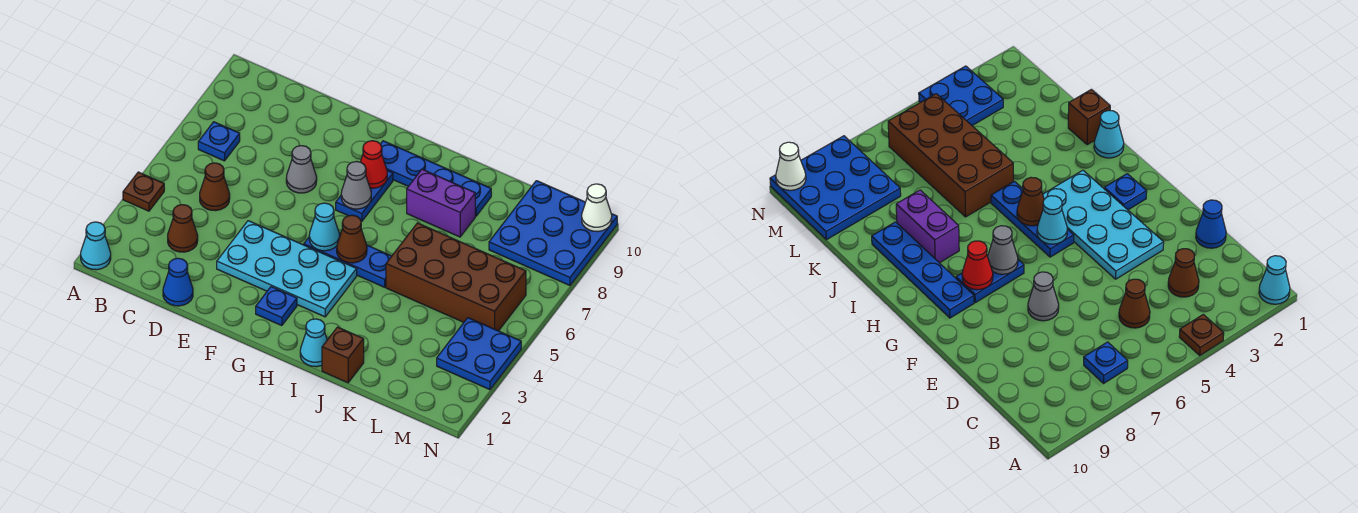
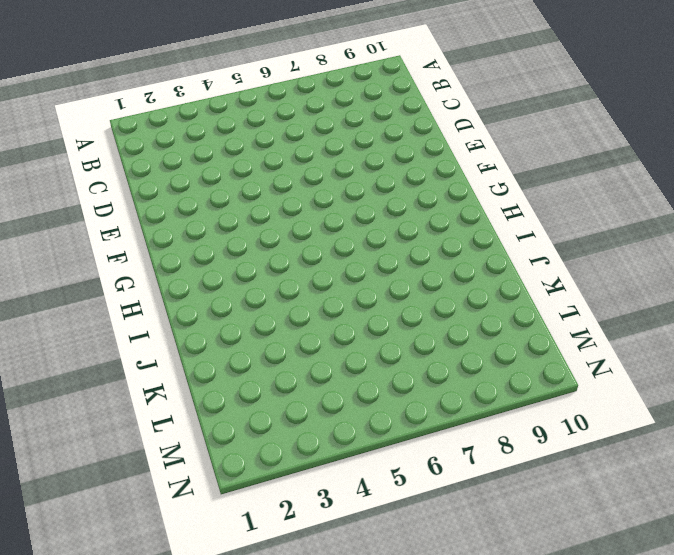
none -> cyan cone A1 level 1
none -> brown plate A4 level 1
none -> blue plate B7 level 1

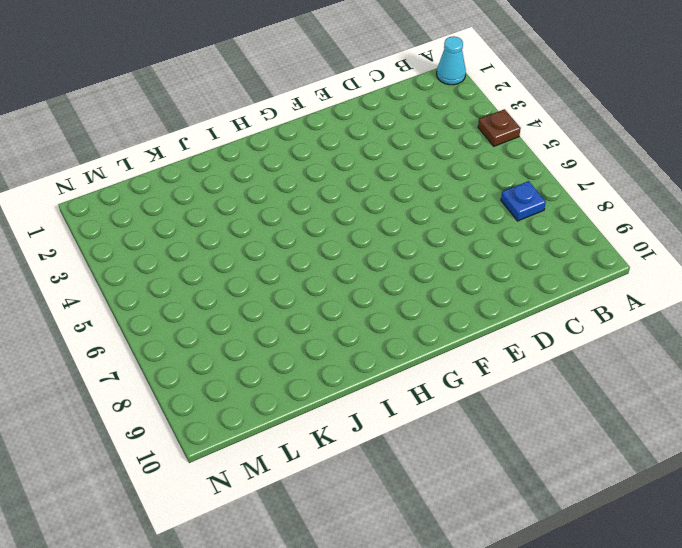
none -> brown cone C3 level 1
none -> brown cone C5 level 1
none -> blue cone D1 level 1

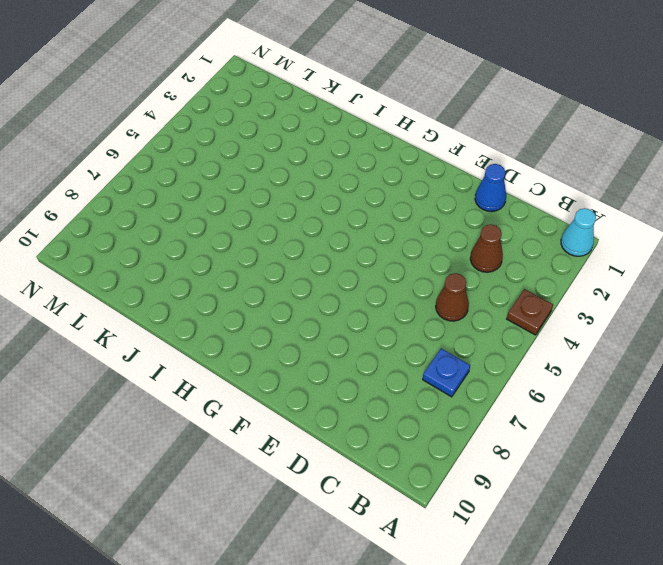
none -> cyan plate E3:H4 level 1
none -> grey cone E7 level 1
none -> blue plate G2 level 1

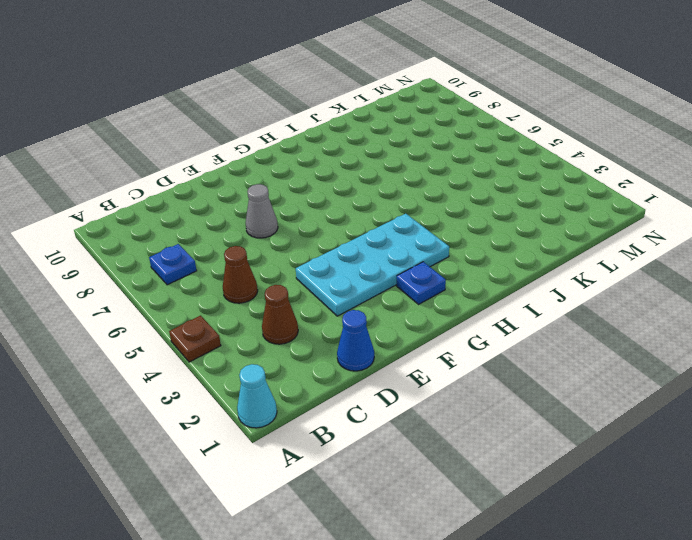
none -> blue plate G5:I5 level 1
none -> blue plate G7:G8 level 1
none -> blue plate G9:J9 level 1

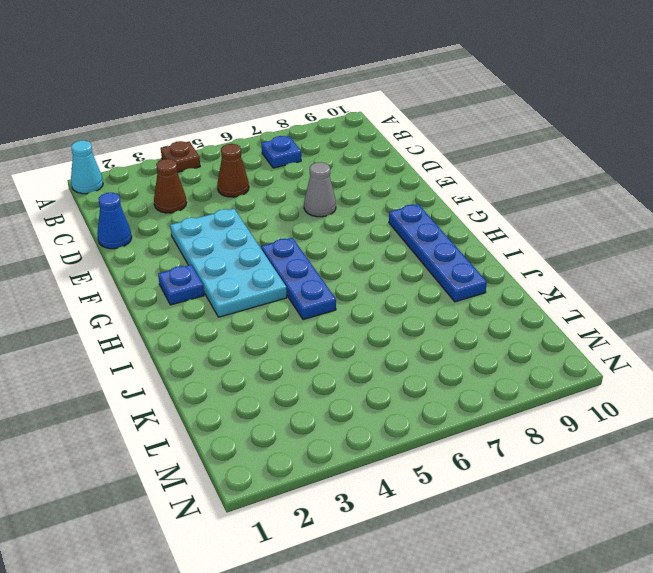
none -> blue plate G7:G8 level 1
none -> cyan cone I1 level 1
none -> purple brick I8:J8 level 1

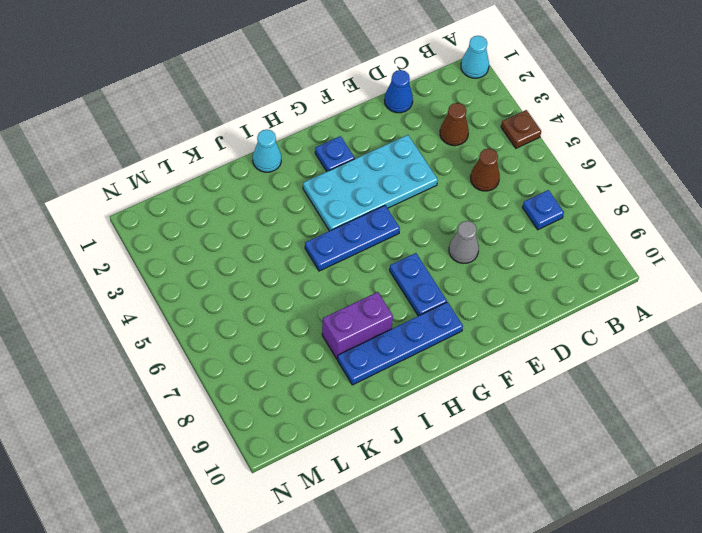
none -> brown brick J1 level 1
none -> brown brick J5:M6 level 1
none -> blue plate L8:N10 level 1

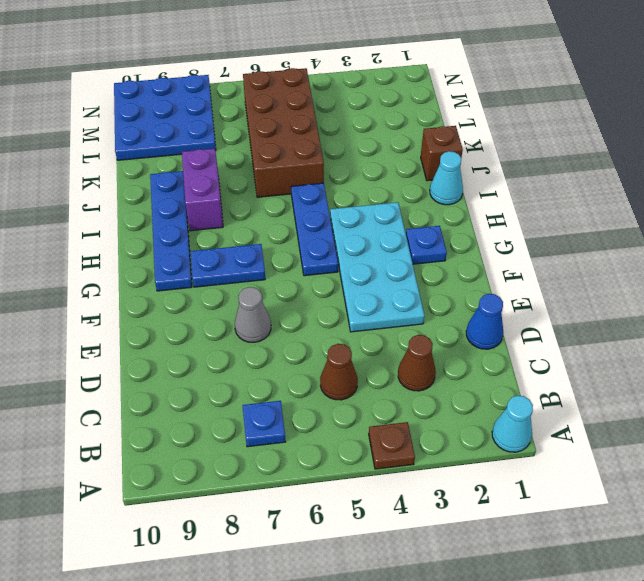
none -> blue plate M3:N4 level 1
none -> cyan cone G5 level 2
none -> grey cone G7 level 2

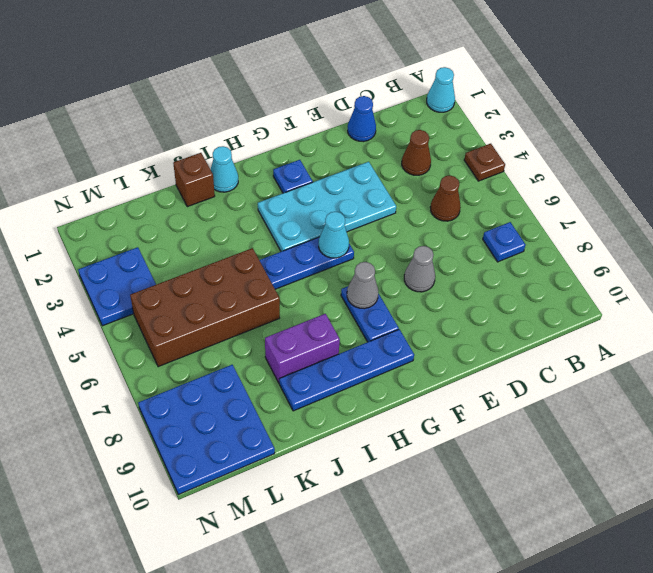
none -> red cone G8 level 2
none -> brown cone H5 level 2
none -> white cone N10 level 2

